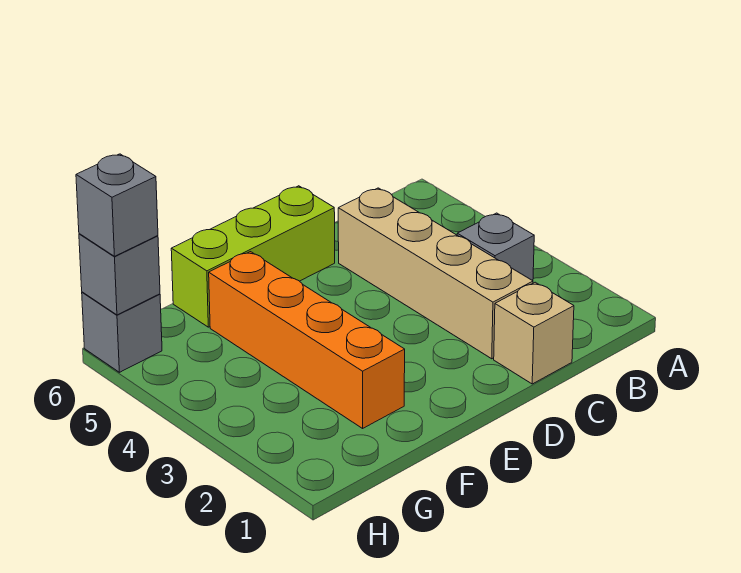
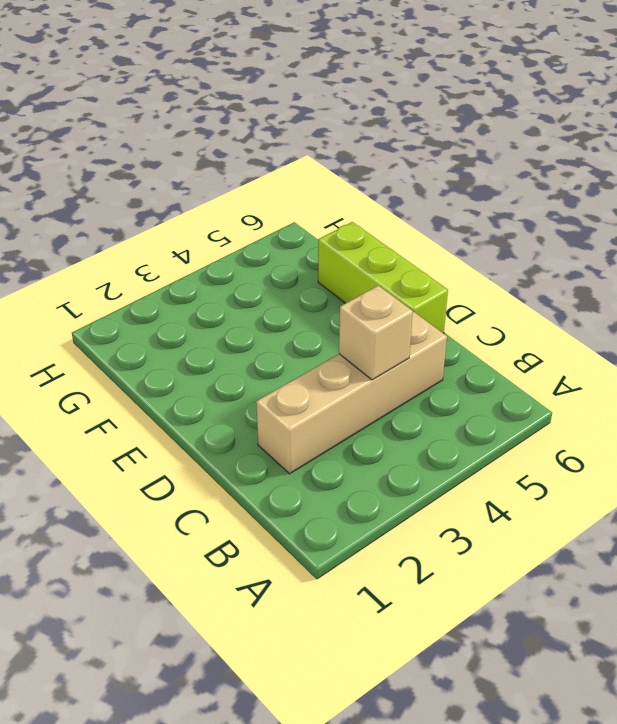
tan brick C4 level 2 -> tan brick C1 level 1
none -> grey brick B3 level 1
none -> orange brick F2:F5 level 1

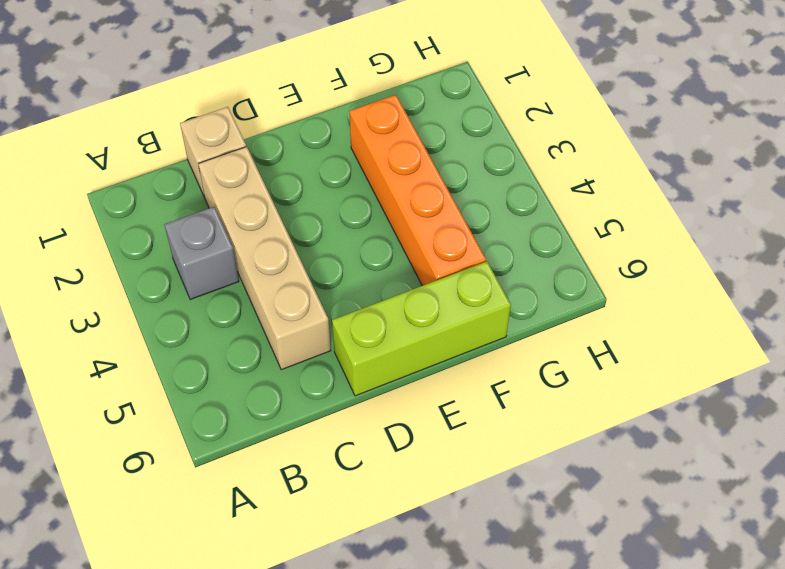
none -> grey brick H6 level 1
none -> grey brick H6 level 2

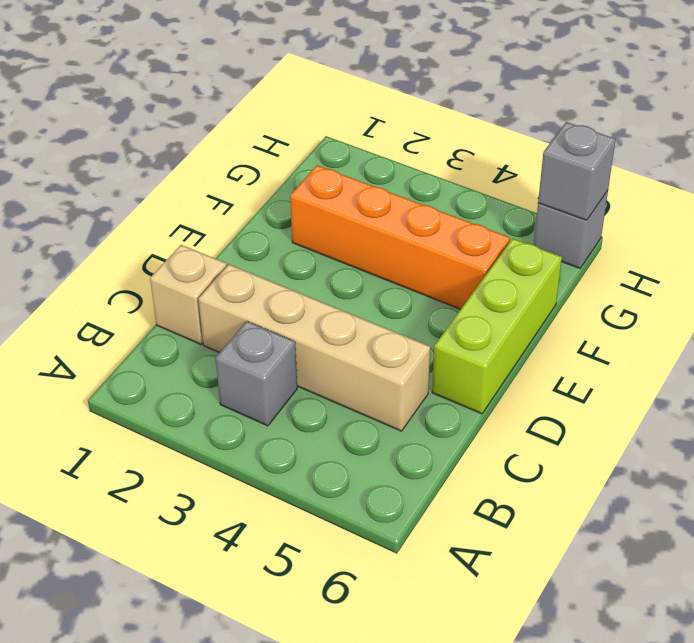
none -> grey brick H6 level 3

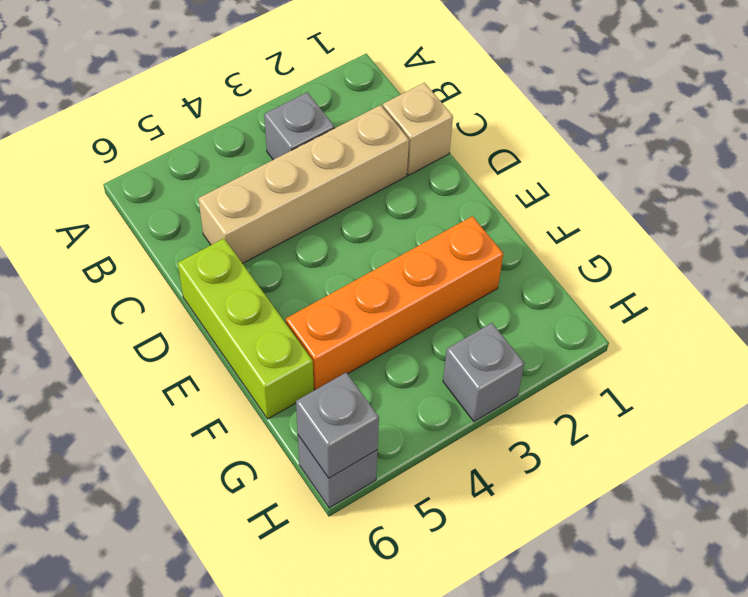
grey brick H3 level 1 -> grey brick H6 level 3

